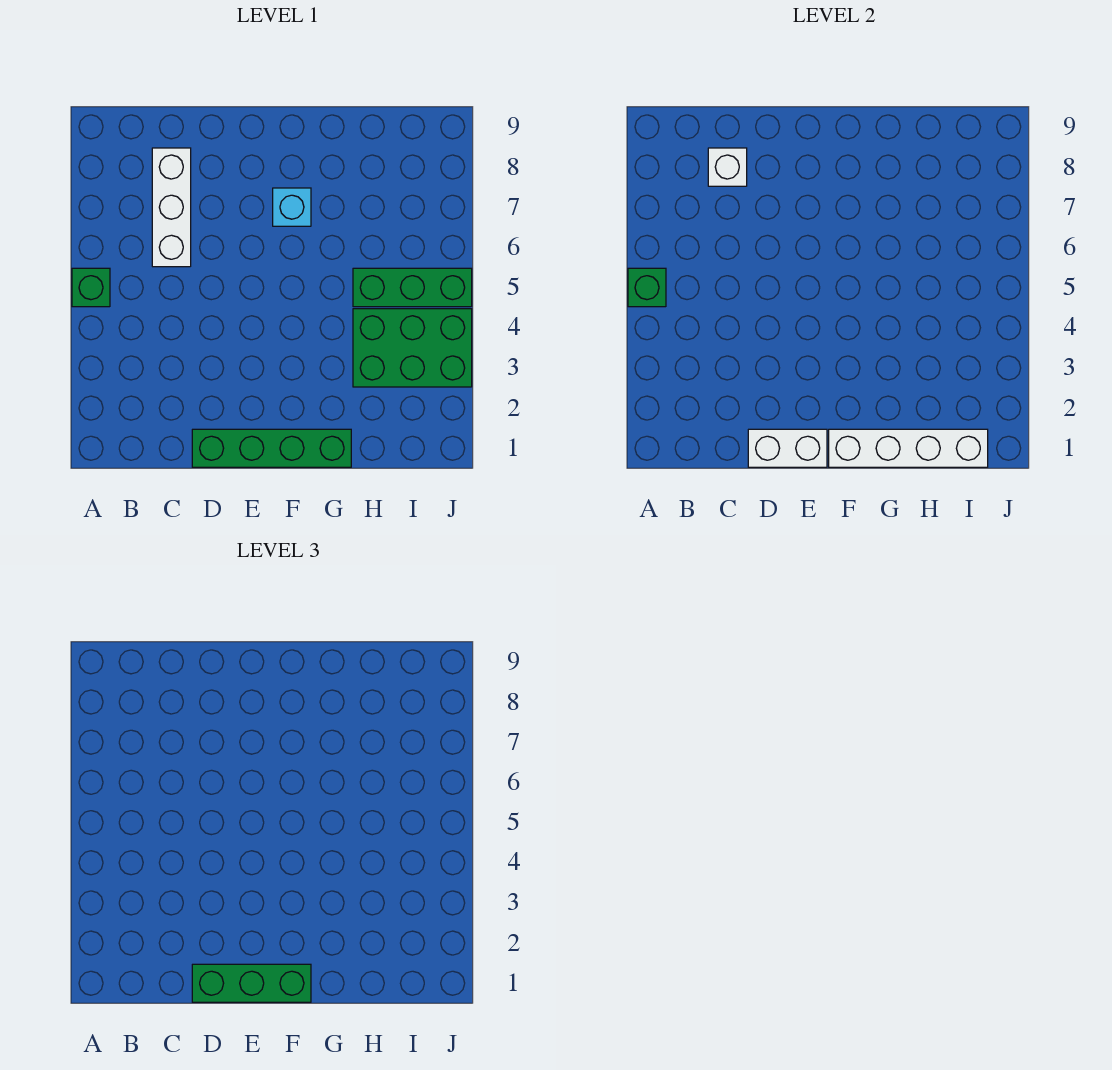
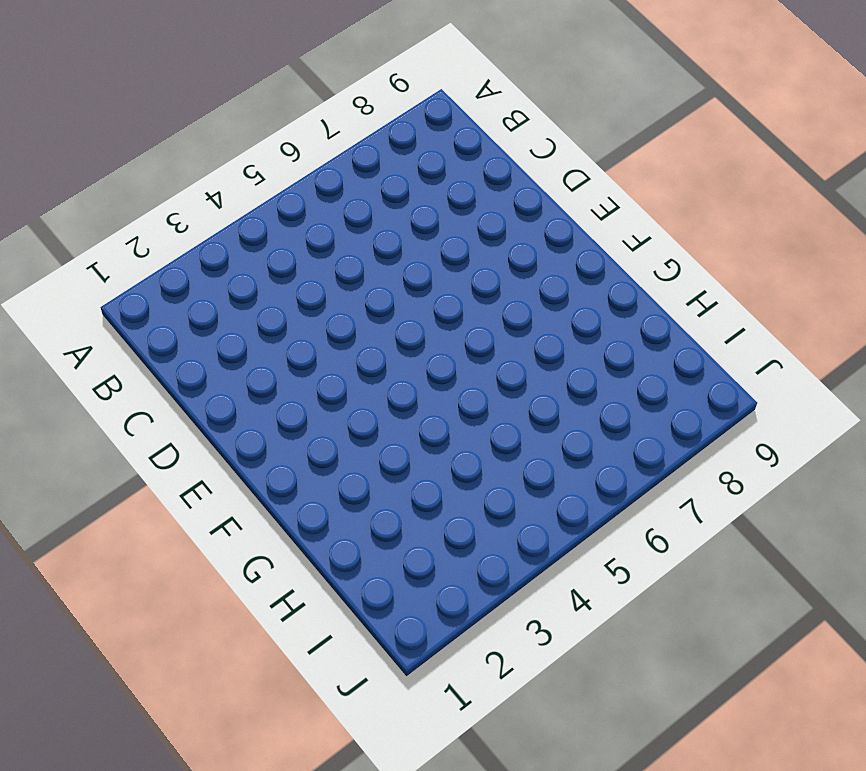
none -> green brick A5 level 1
none -> white brick C6:C8 level 1

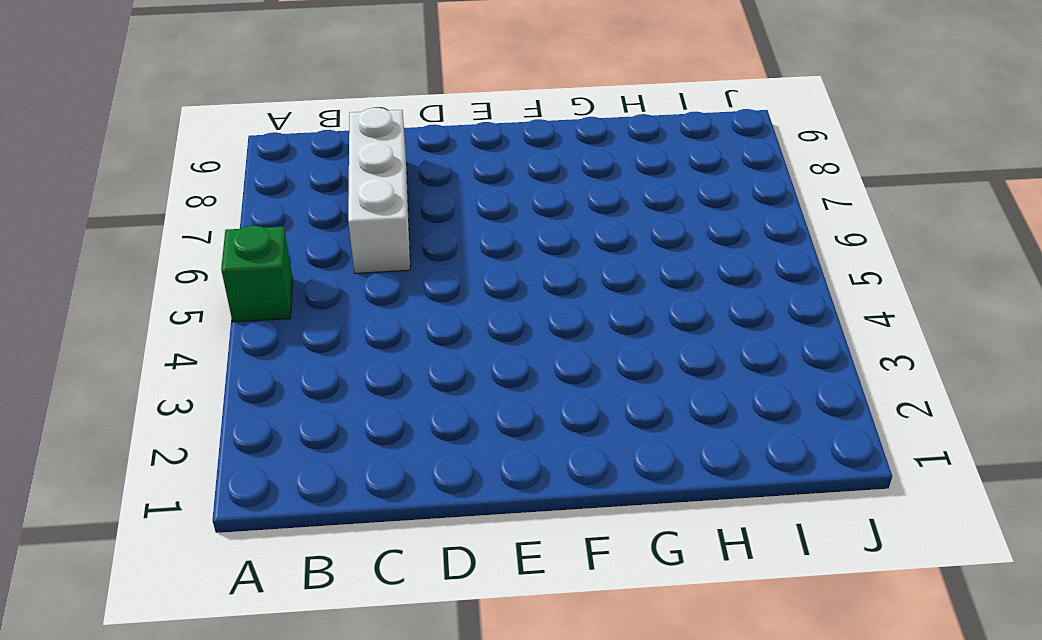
none -> green brick D1:G1 level 1
none -> cyan brick F7 level 1

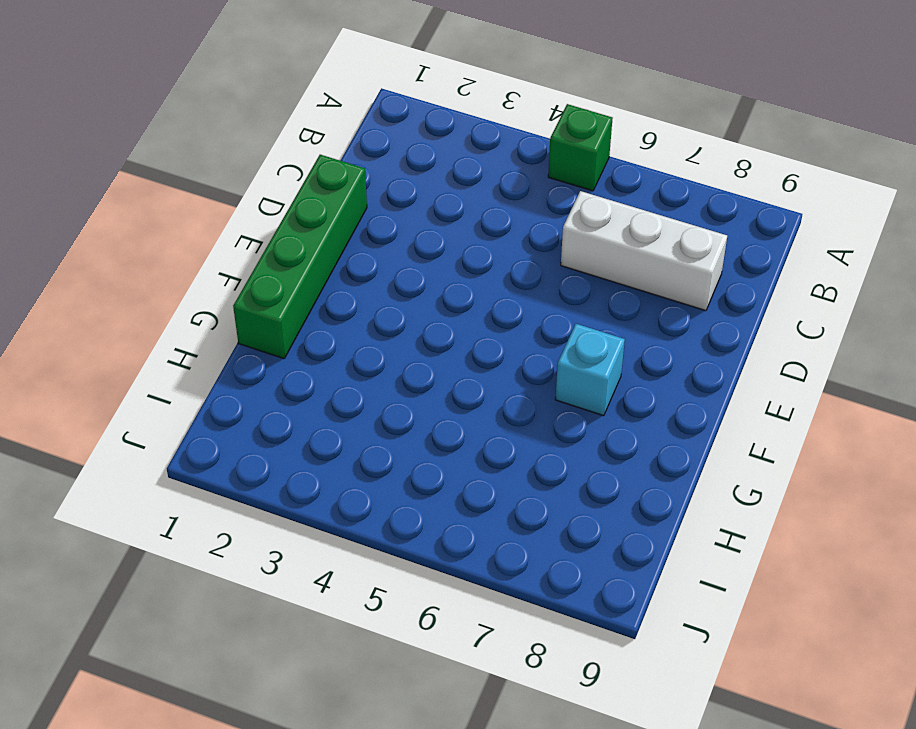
none -> green brick H3:J4 level 1
none -> green brick H5:J5 level 1

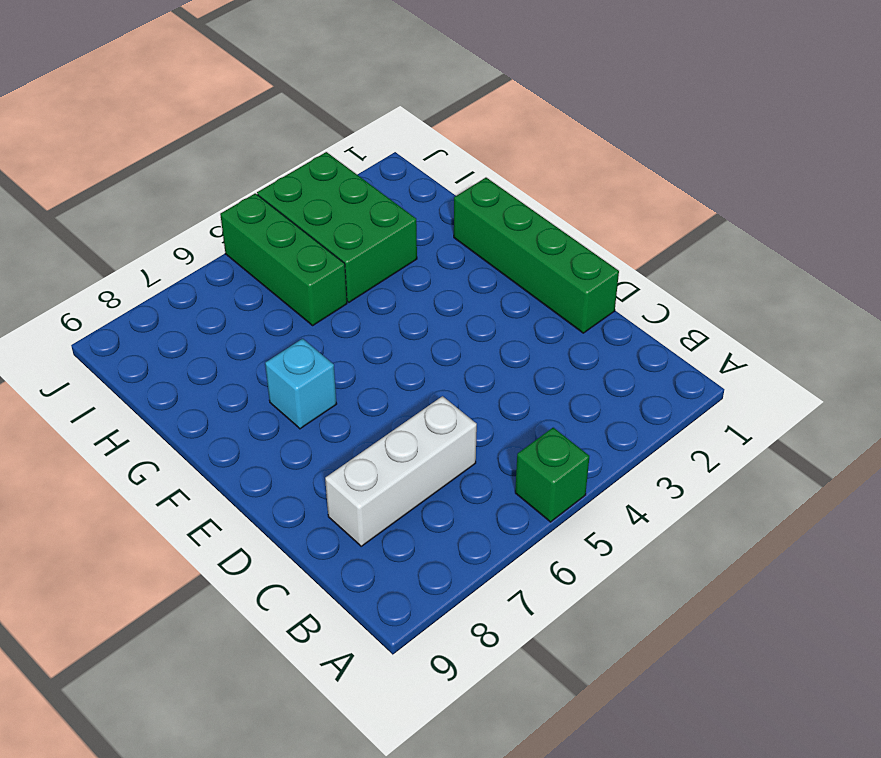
none -> green brick A5 level 2
none -> white brick C8 level 2

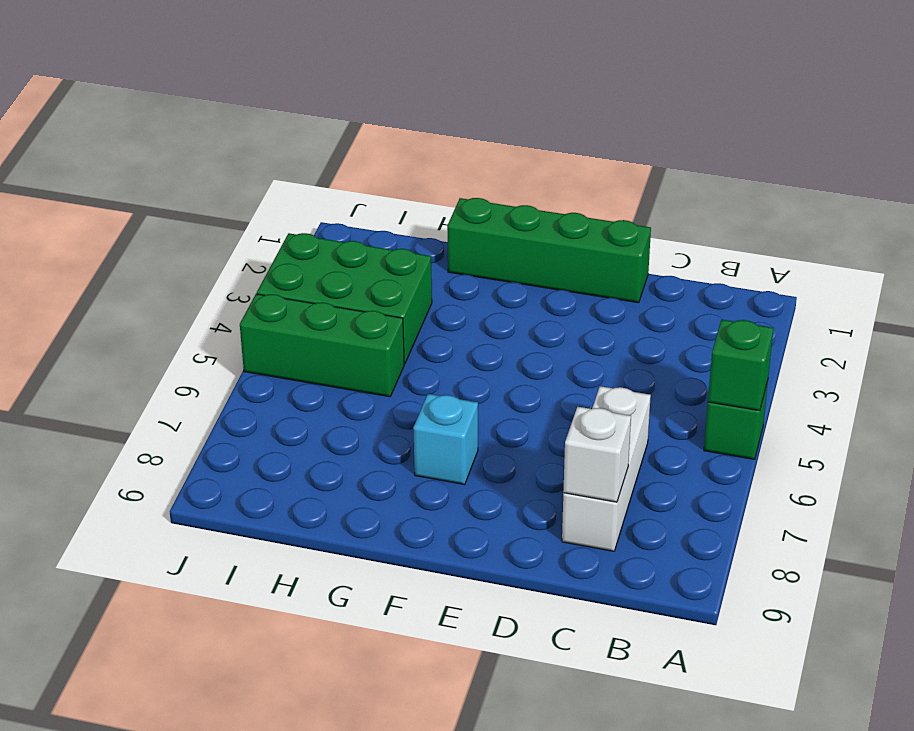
none -> white brick D1:E1 level 2
none -> white brick F1:I1 level 2

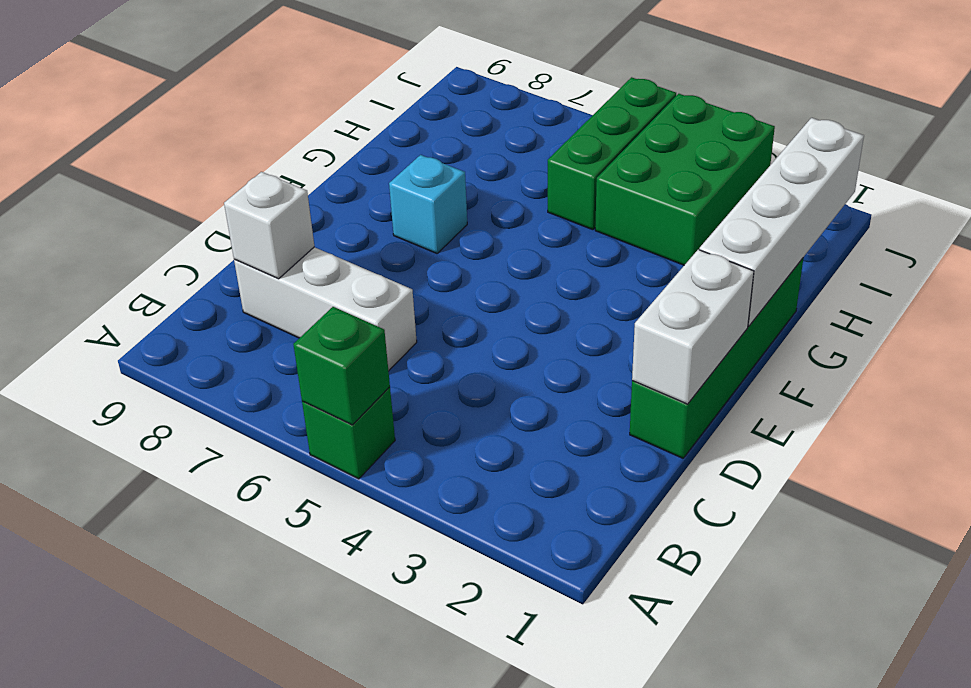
none -> green brick D1:F1 level 3

